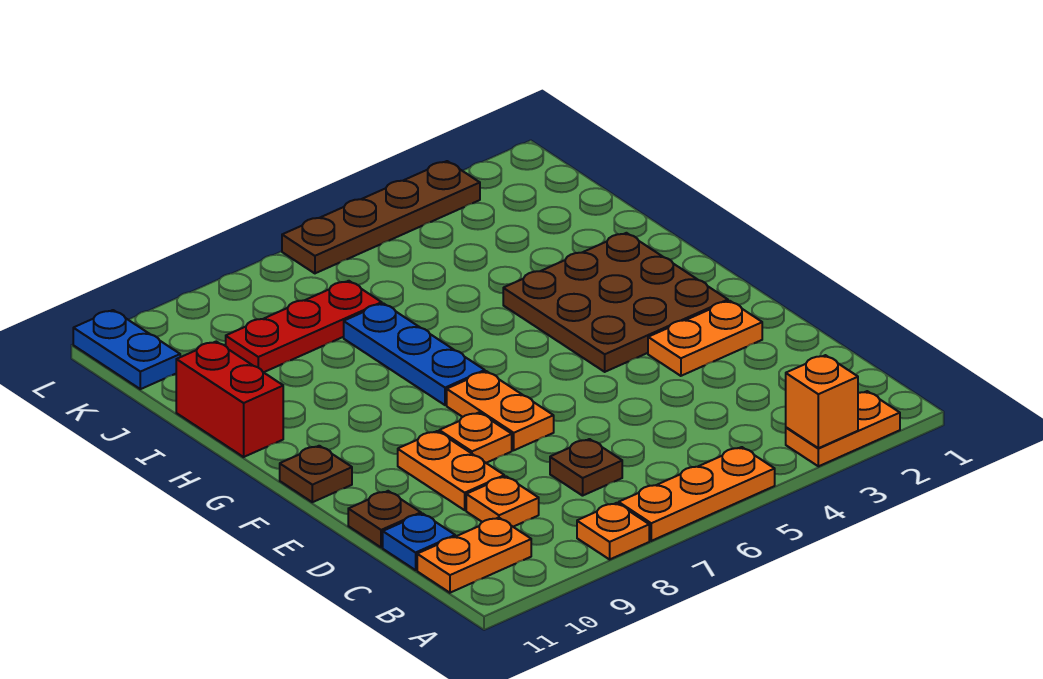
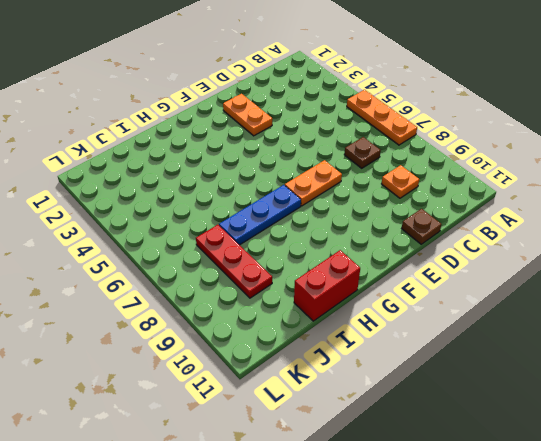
none -> orange plate A2:A3 level 1
none -> orange plate A8 level 1
none -> orange plate B10:B11 level 1

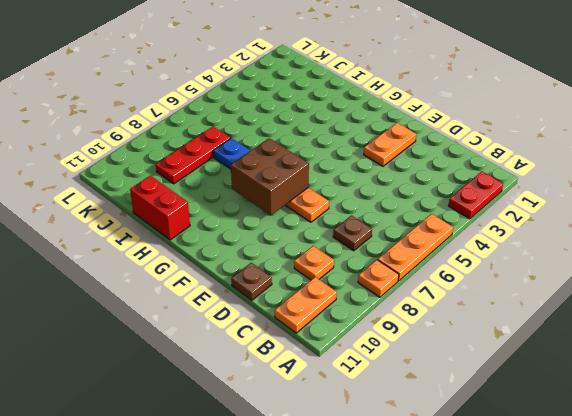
red plate A2:A3 level 1 -> orange plate A2:A3 level 1
brown brick F7:G8 level 2 -> none
none -> blue plate C11 level 1
none -> orange plate D9:E9 level 1
none -> orange plate E8 level 1

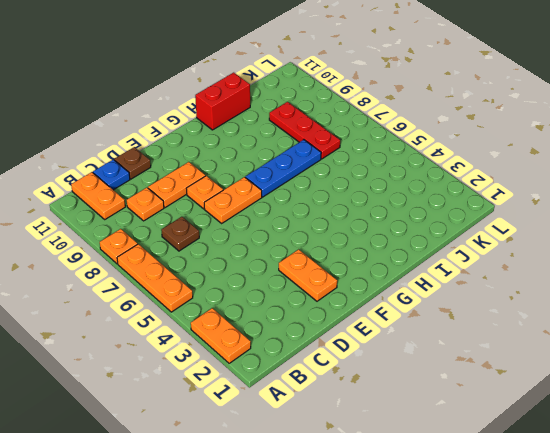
none -> brown plate F2:H4 level 1
none -> brown plate F11 level 1
none -> blue plate K11:L11 level 1

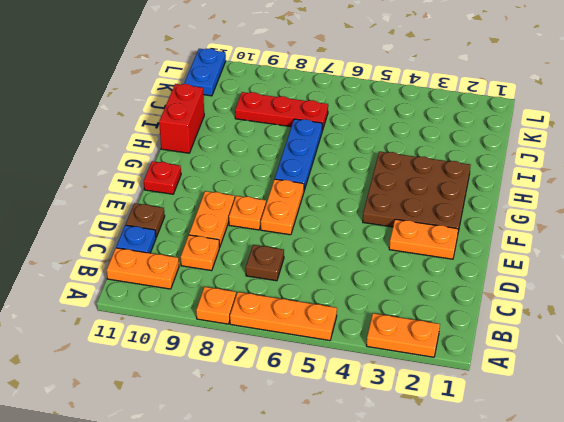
red plate F11 level 1 -> brown plate F11 level 1
none -> brown plate L3:L6 level 1
none -> orange brick A3 level 2

